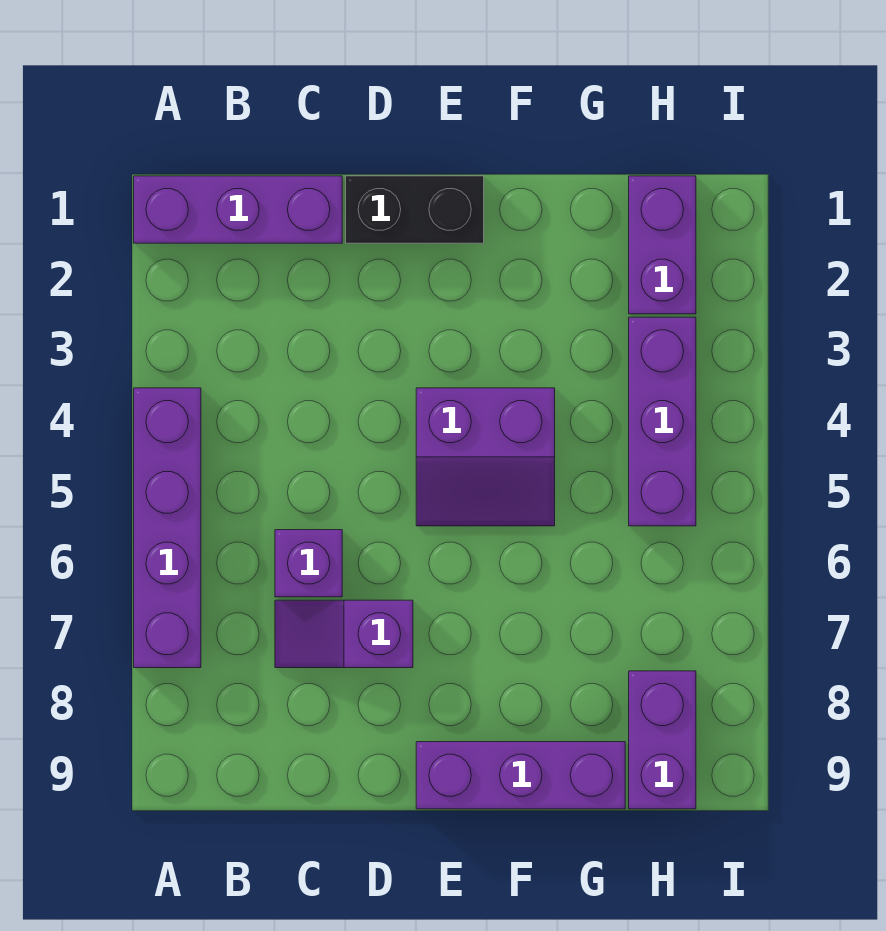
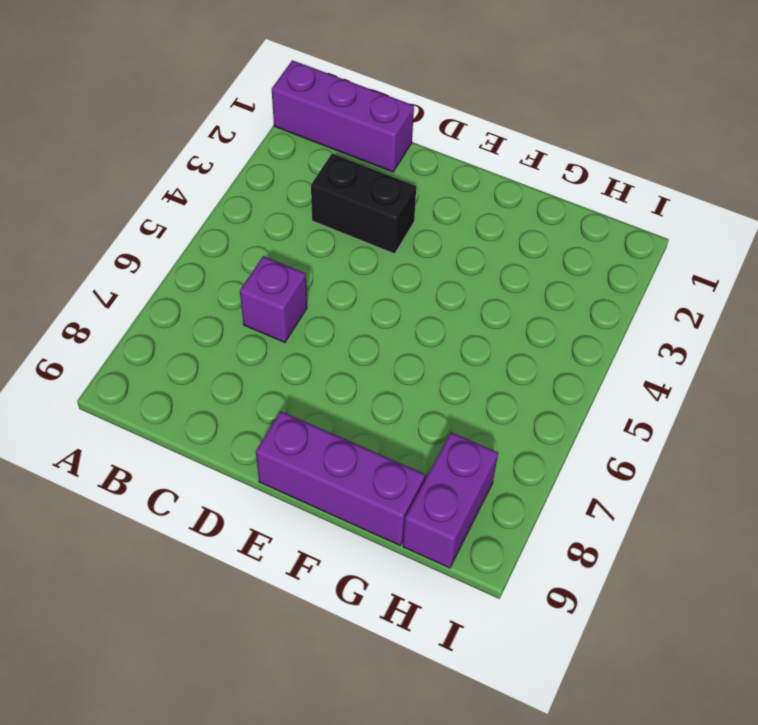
black brick C3:D3 level 1 -> black brick D1:E1 level 1
none -> purple brick A4:A7 level 1
none -> purple slope C7:D7 level 1 top D

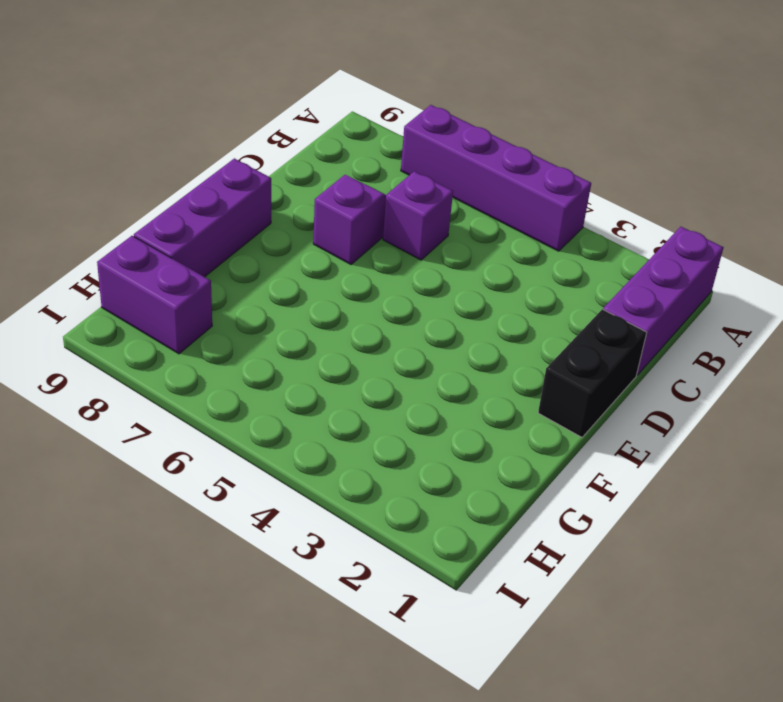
none -> purple slope E4:F5 level 1 top 4
none -> purple brick H1:H2 level 1

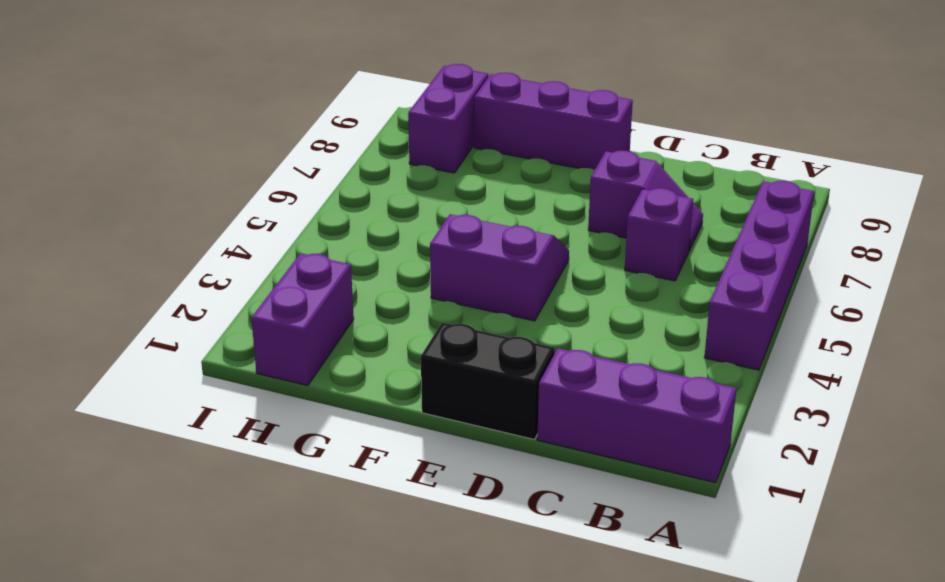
none -> purple brick H3:H5 level 1

